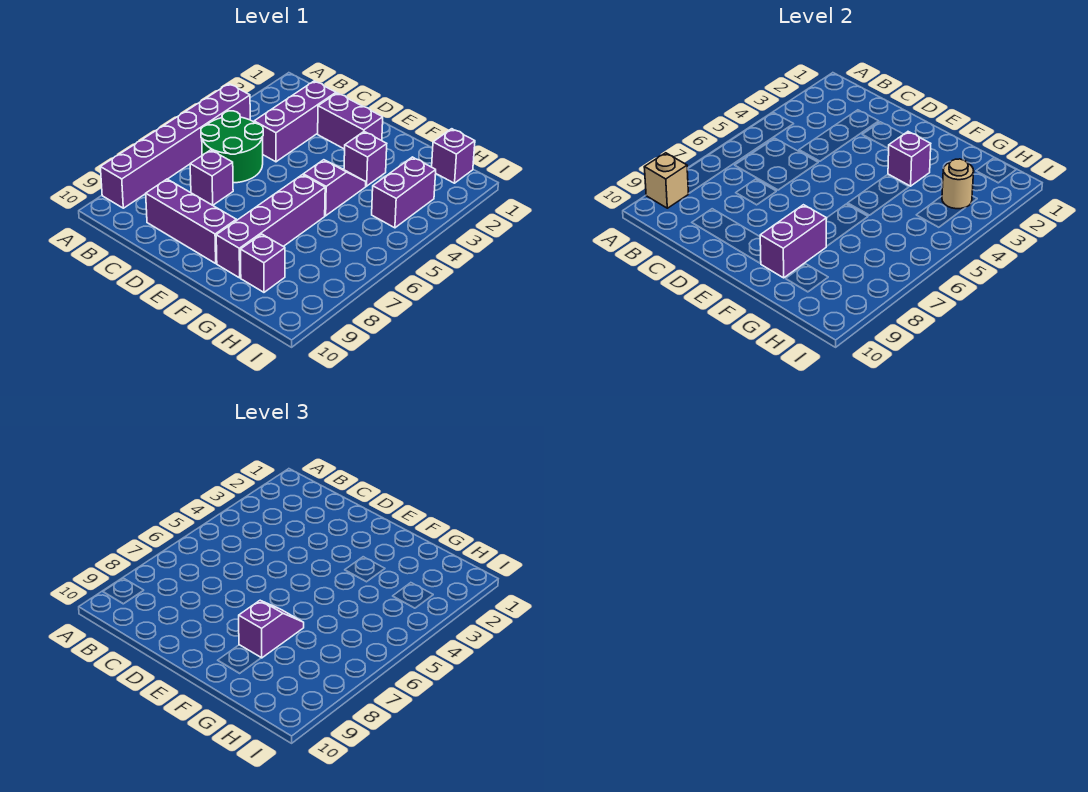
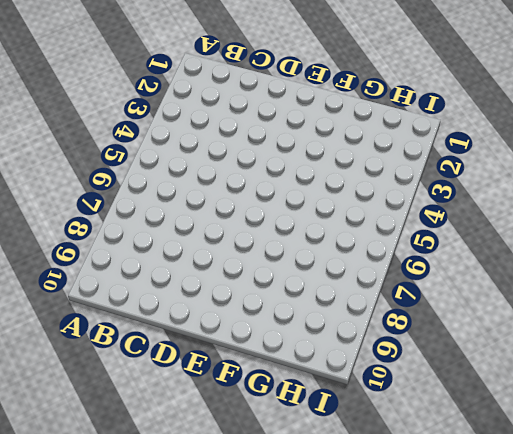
none -> purple brick A4:A9 level 1
none -> green round brick B5:C6 level 1
none -> purple brick C2:C4 level 1

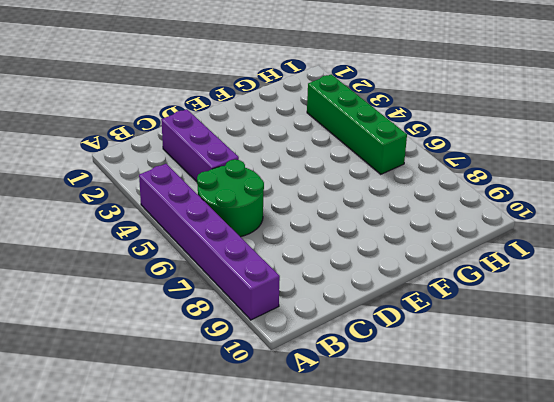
green brick H3:H6 level 1 -> purple brick H3:H4 level 1
none -> purple brick C7 level 1
none -> purple brick C9:E9 level 1
none -> purple brick D2:E2 level 1

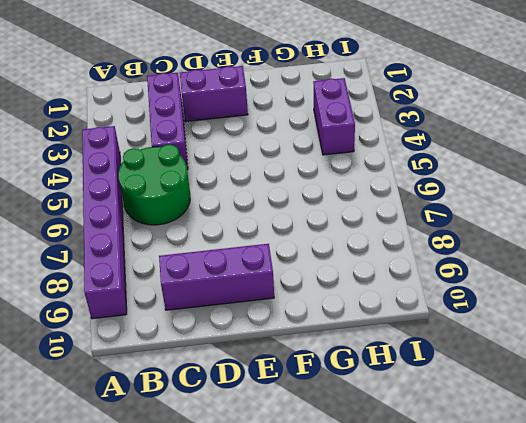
none -> purple brick C7 level 1
none -> purple brick F3 level 1
none -> purple slope F4:F5 level 1 top 5

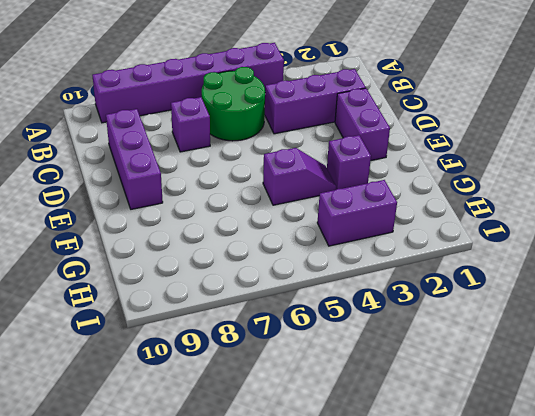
none -> purple brick F6:F9 level 1
none -> purple brick G9 level 1
none -> purple brick H1 level 1

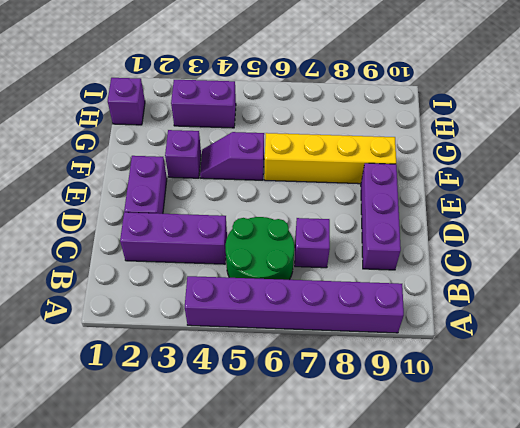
yellow brick F6:F9 level 1 -> purple brick F6:F9 level 1
none -> purple brick G9 level 1
none -> tan brick A9 level 2
none -> purple brick F3 level 2

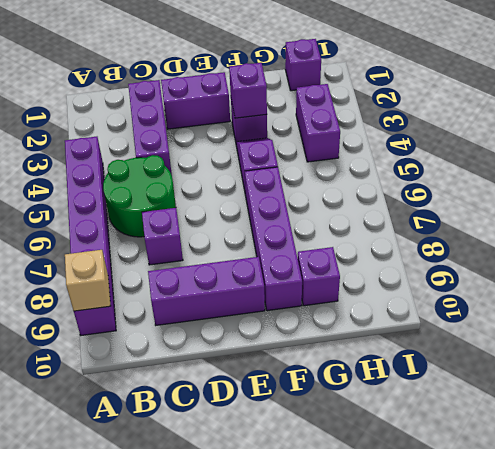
none -> purple brick F8:F9 level 2
none -> tan round brick H3 level 2
none -> purple slope F7:F8 level 3 top 8

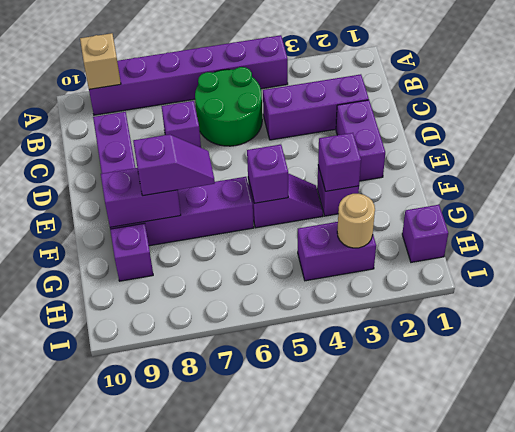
purple brick F5 level 2 -> none

